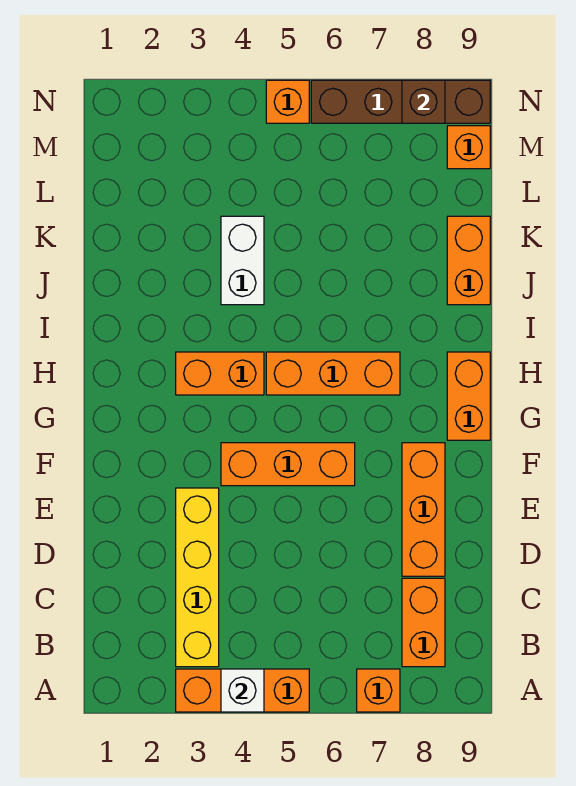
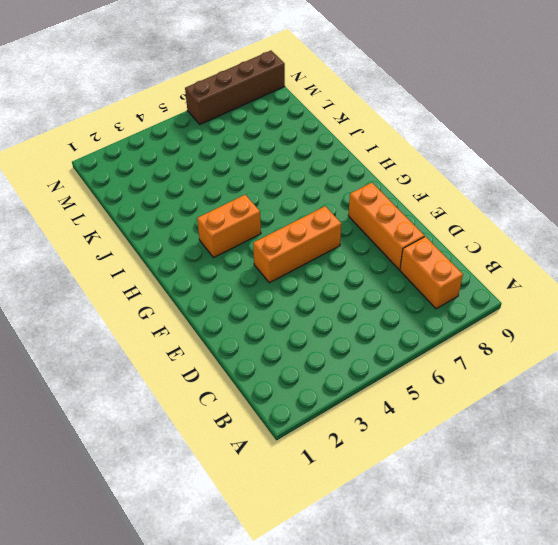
none -> orange brick A3:A5 level 1
none -> orange brick A7 level 1
none -> yellow brick B3:E3 level 1

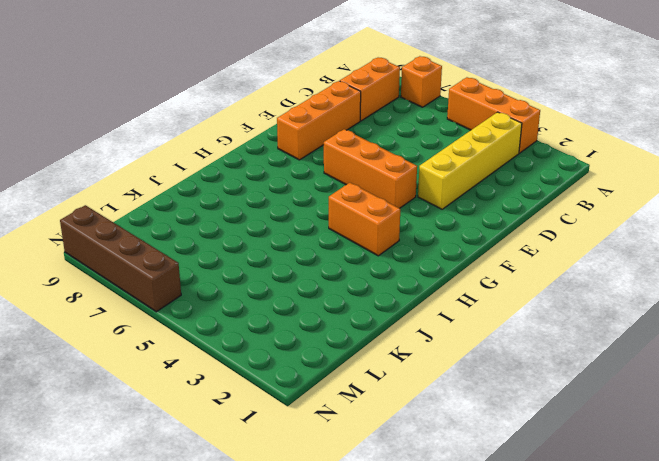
none -> orange brick G9:H9 level 1
none -> orange brick H5:H7 level 1
none -> white brick J4:K4 level 1

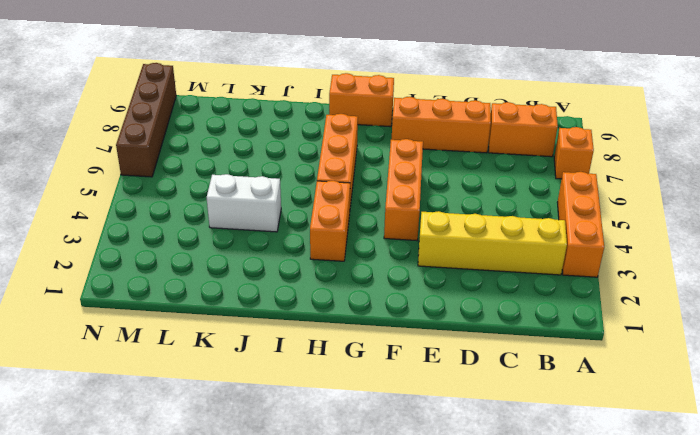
none -> orange brick J9:K9 level 1
none -> orange brick M9 level 1
none -> orange brick N5 level 1

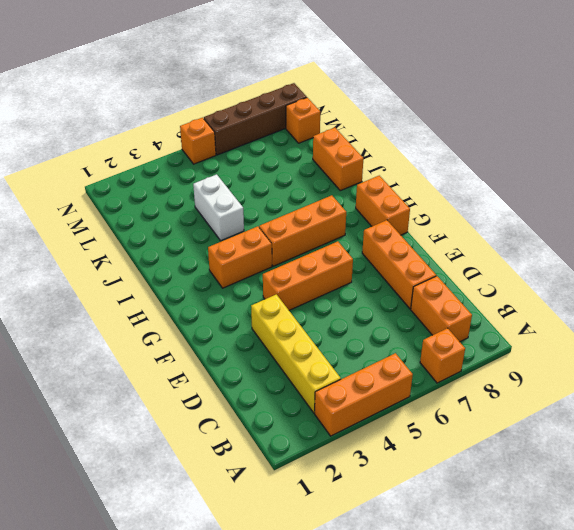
none -> white brick A4 level 2
none -> brown brick N8 level 2

